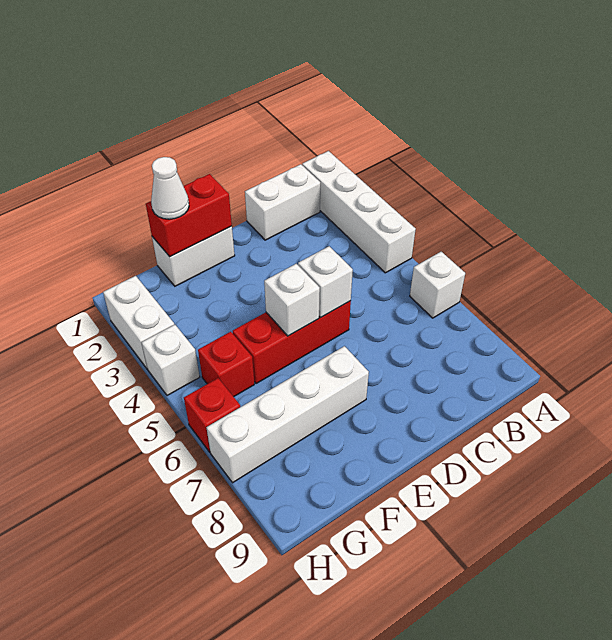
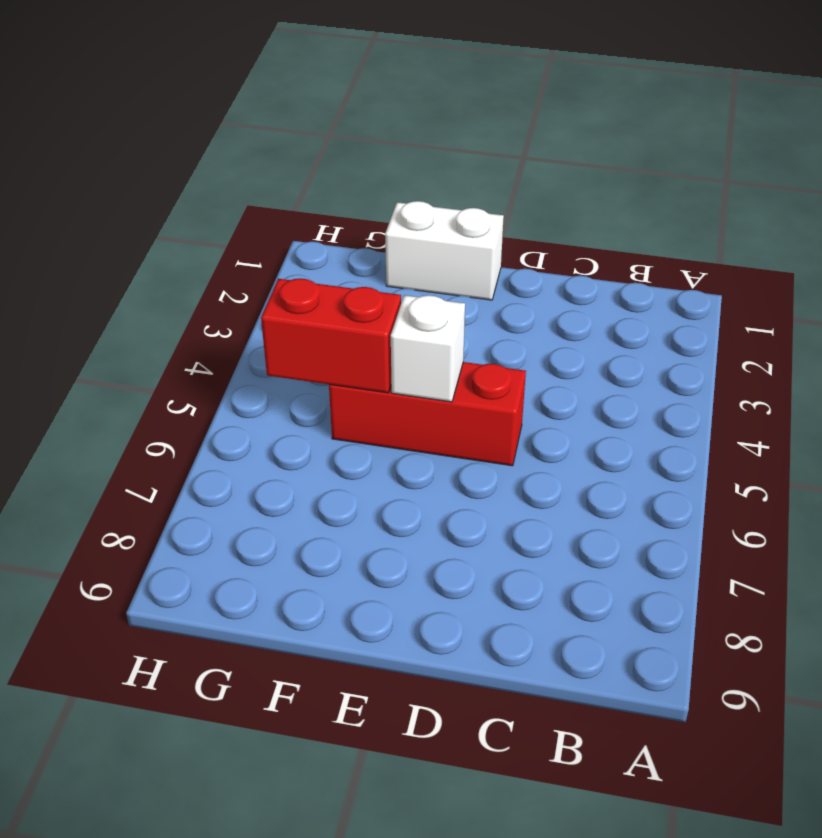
red brick F5:G5 level 2 -> red brick E1:F1 level 2
none -> white brick A1:A4 level 1
none -> white brick A6 level 1
none -> white brick B1:C1 level 1

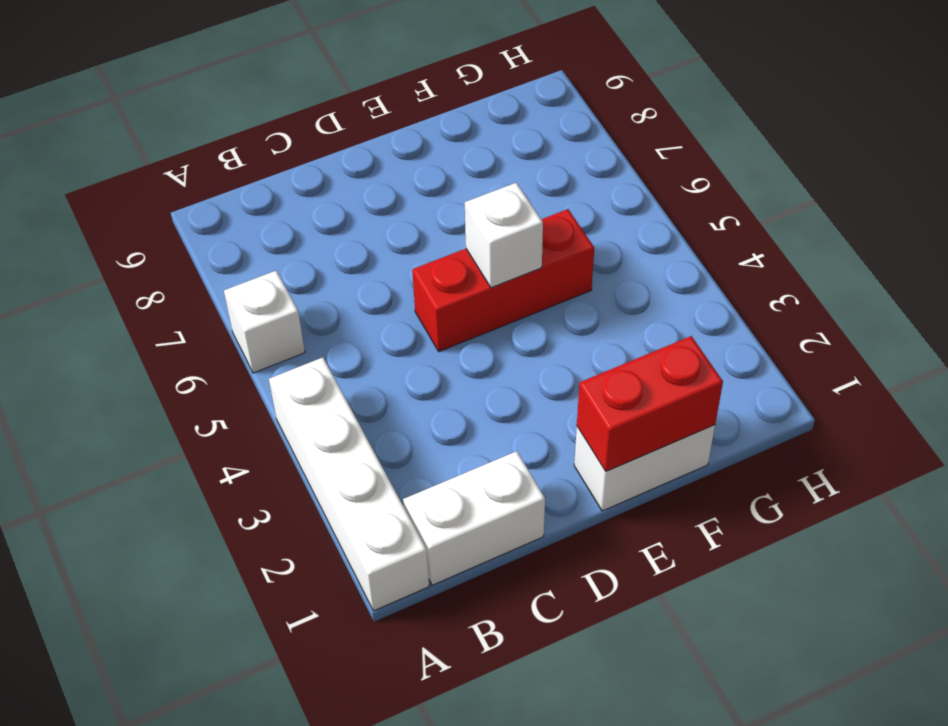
none -> white brick E7:H7 level 1
none -> red brick G5 level 1
none -> white brick H2:H3 level 1

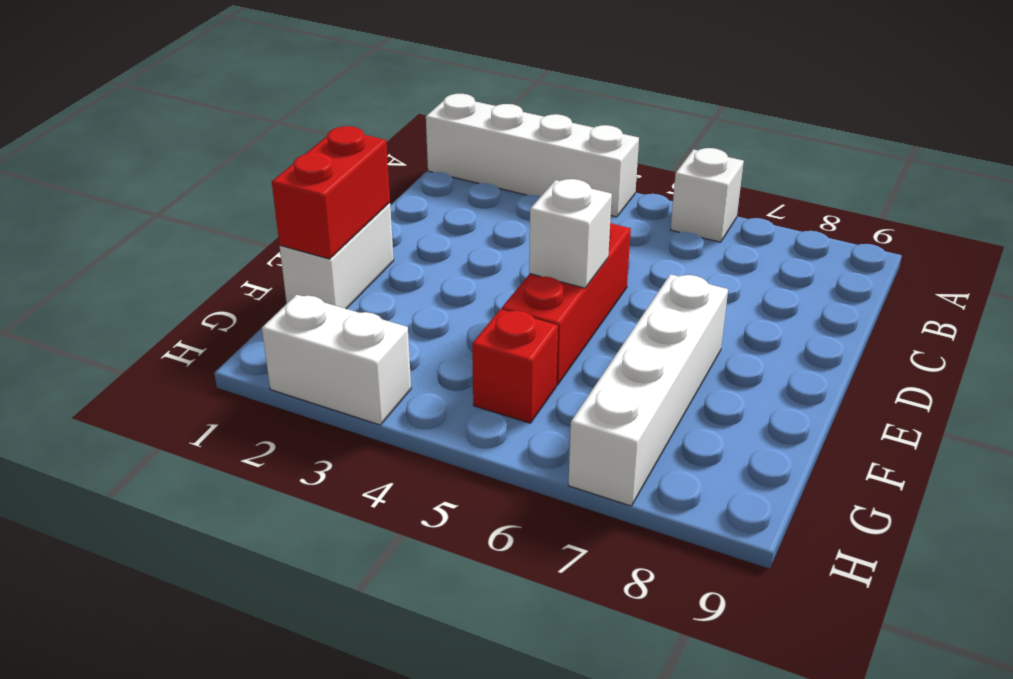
none -> white brick B1:C1 level 1
none -> white brick H4 level 1
none -> red brick H6 level 1

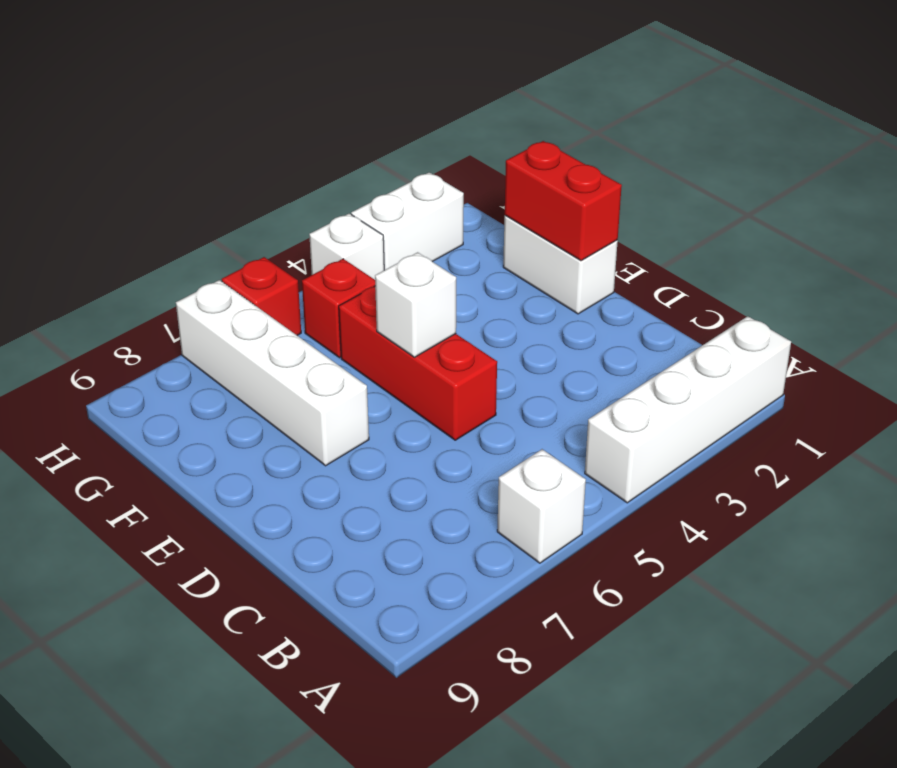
none -> white brick B1:C1 level 1
none -> white brick D5 level 2
none -> white cone F1 level 3

